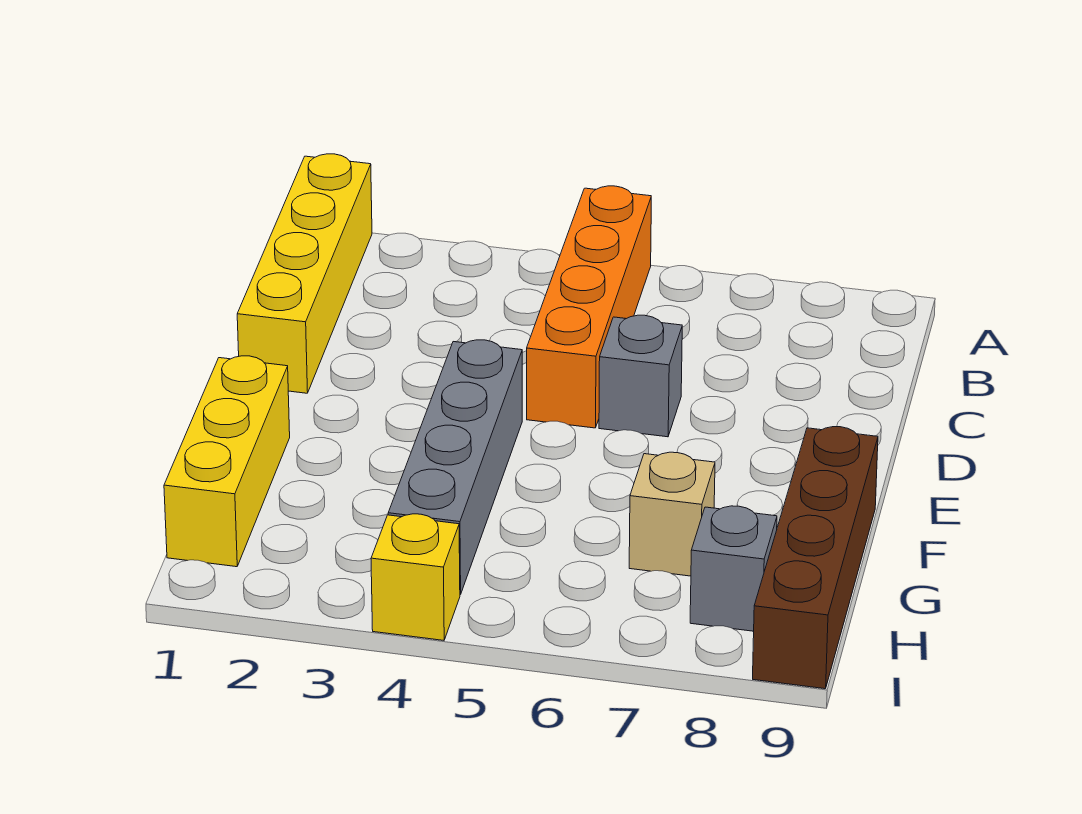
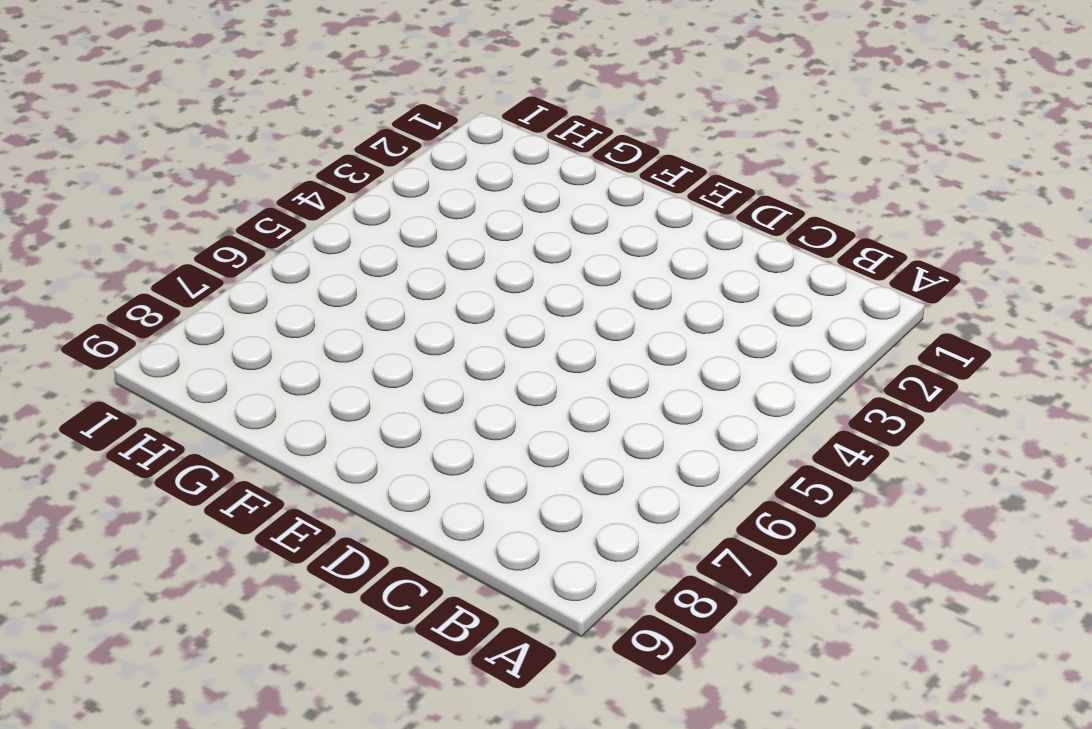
none -> yellow brick A1:D1 level 1
none -> orange brick A5:D5 level 1

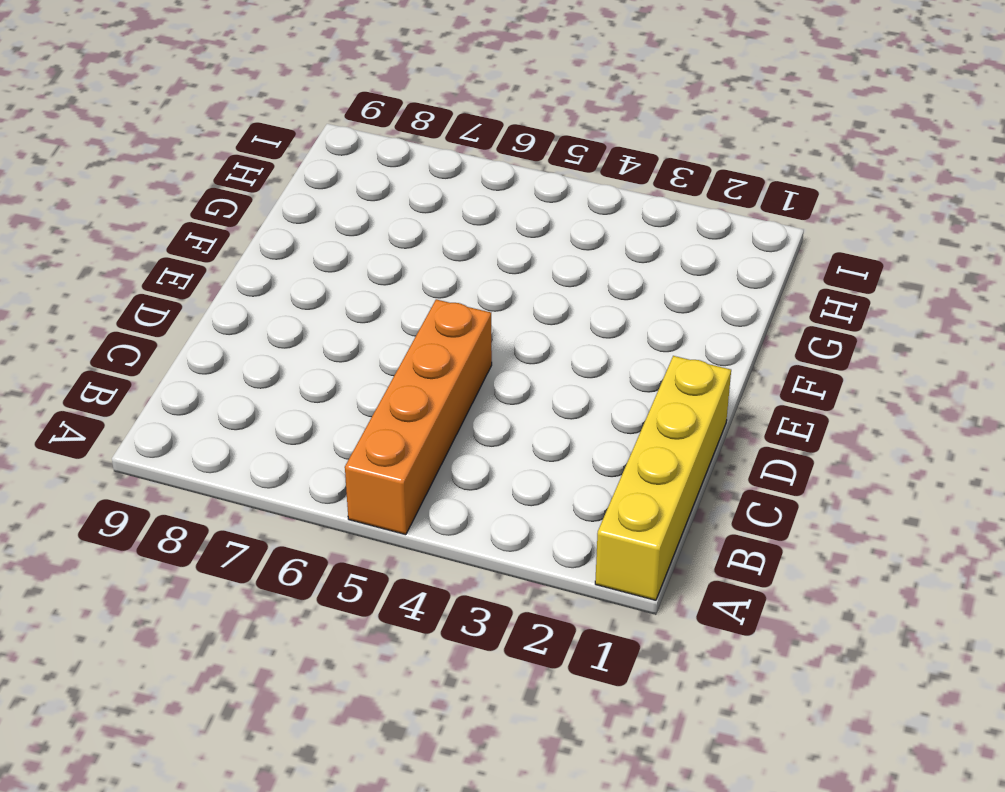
none -> grey brick D6 level 1
none -> grey brick E4:H4 level 1

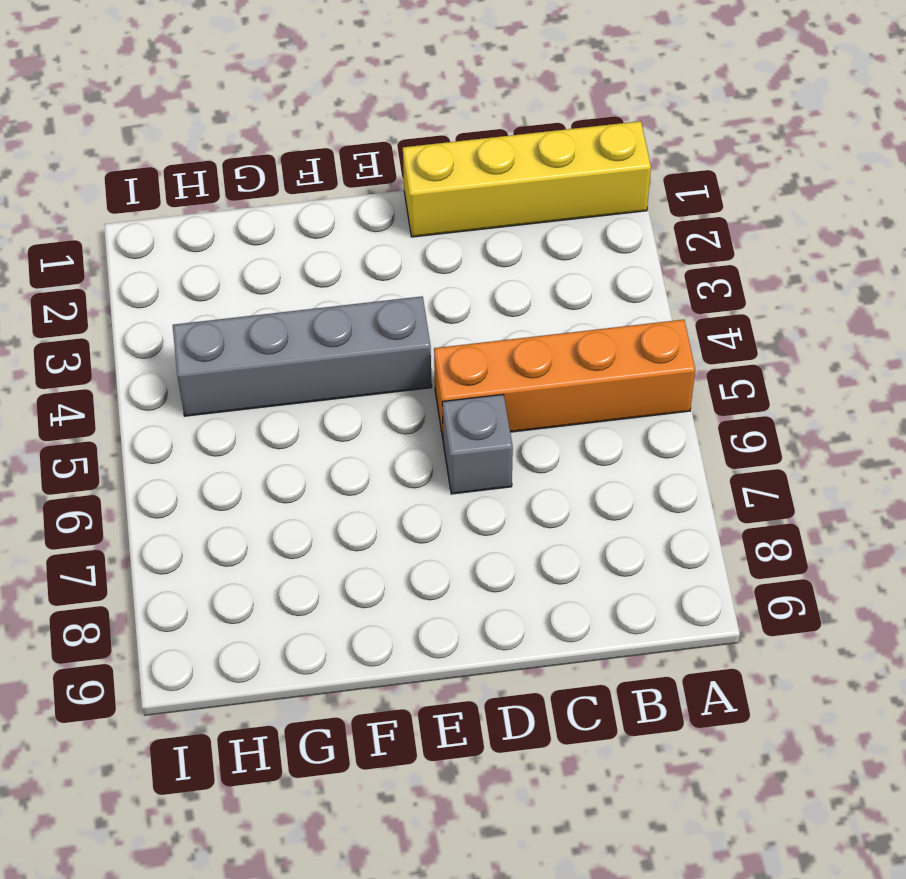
none -> yellow brick F1:H1 level 1
none -> brown brick F9:I9 level 1

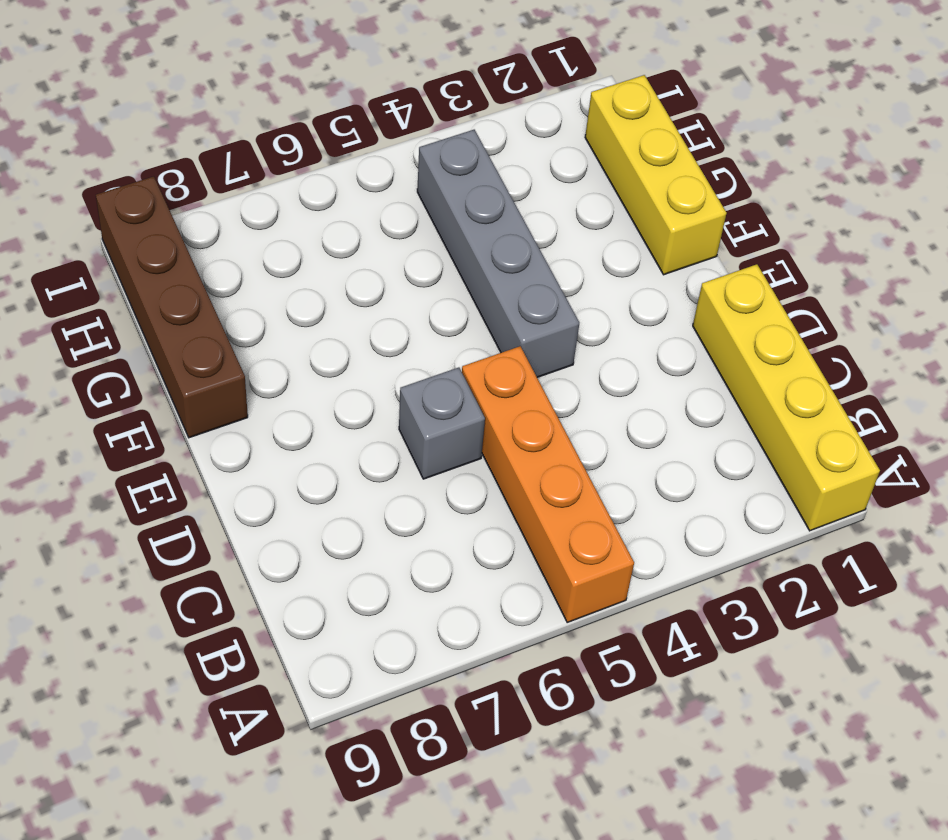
none -> tan brick G7 level 1
none -> grey brick H8 level 1

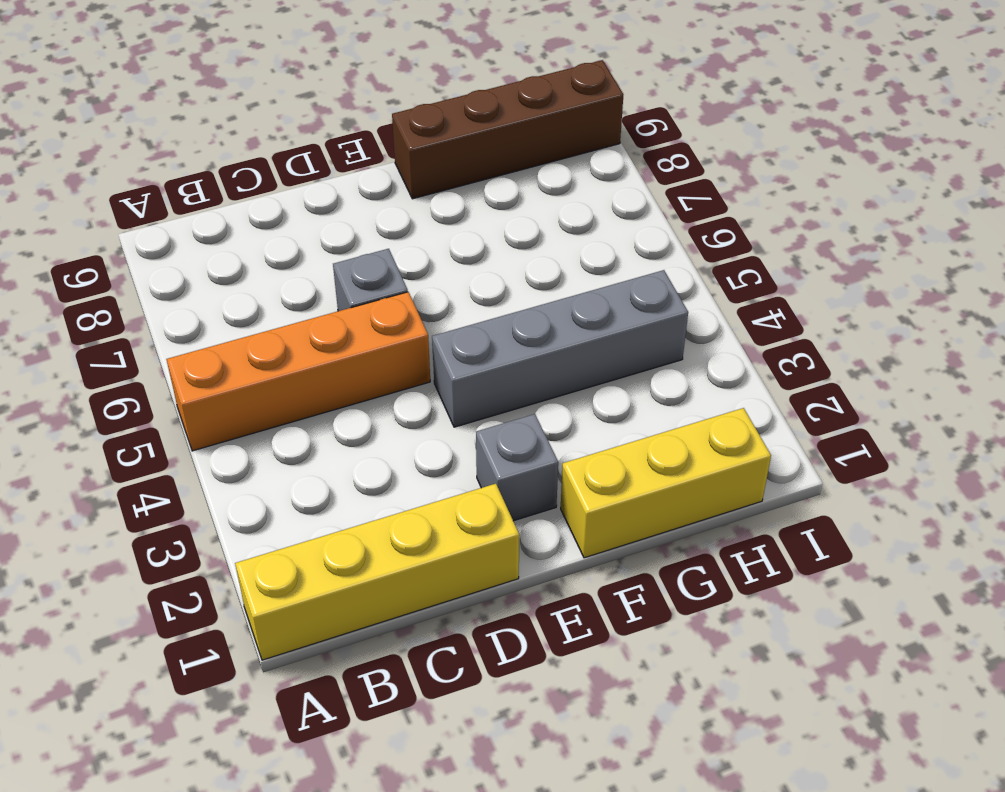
grey brick E2 level 1 -> grey brick H8 level 1
none -> tan brick G7 level 1
none -> yellow brick I4 level 1

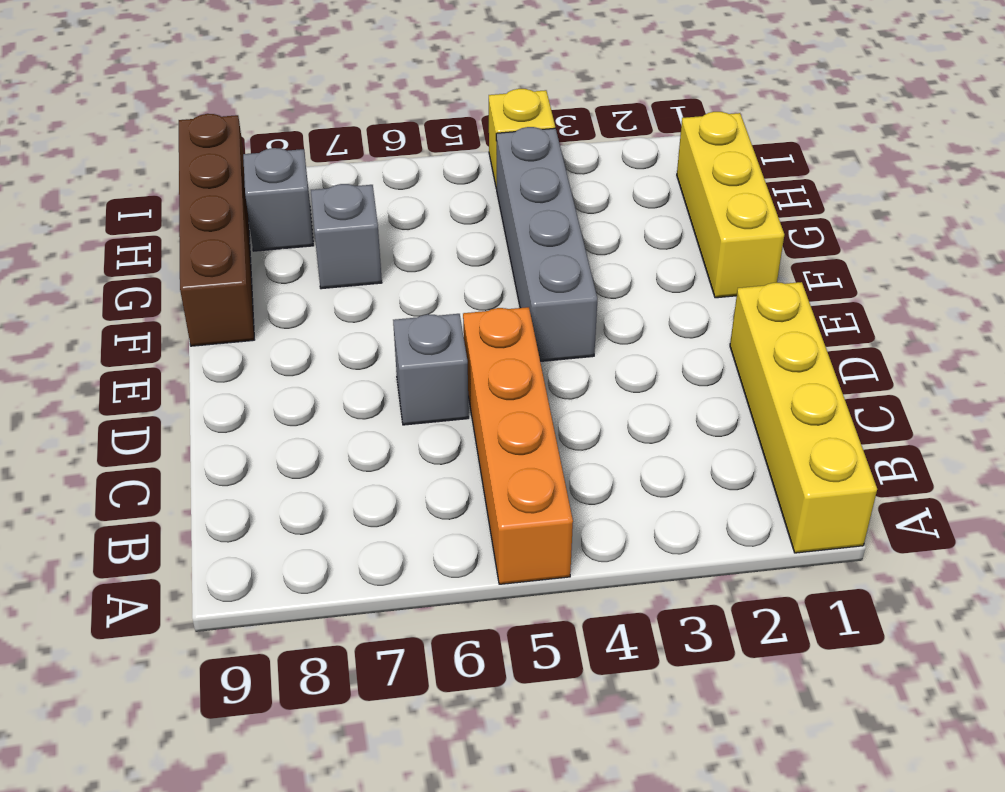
grey brick G7 level 1 -> tan brick G7 level 1

